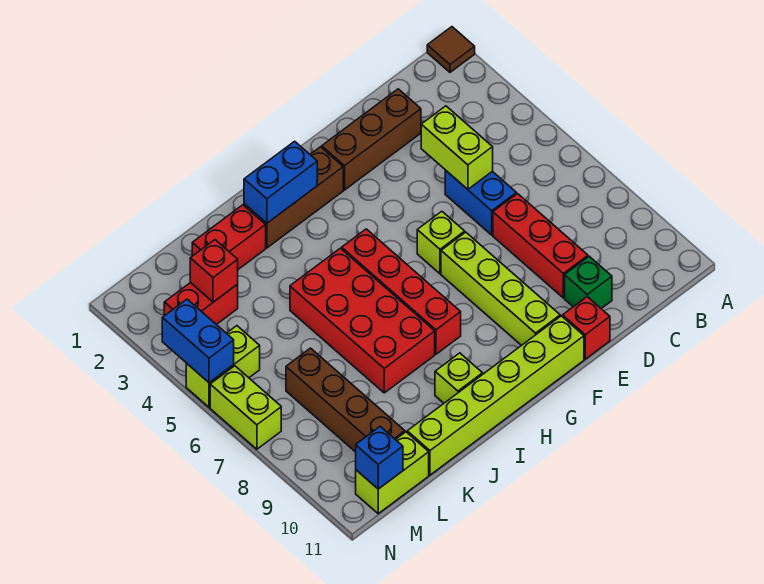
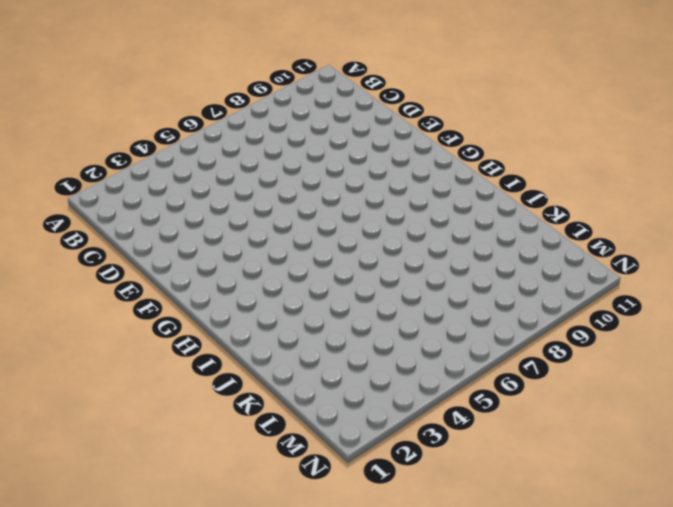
none -> brown tile A1 level 1
none -> brown brick D2:F2 level 1
none -> blue brick D5:D6 level 1

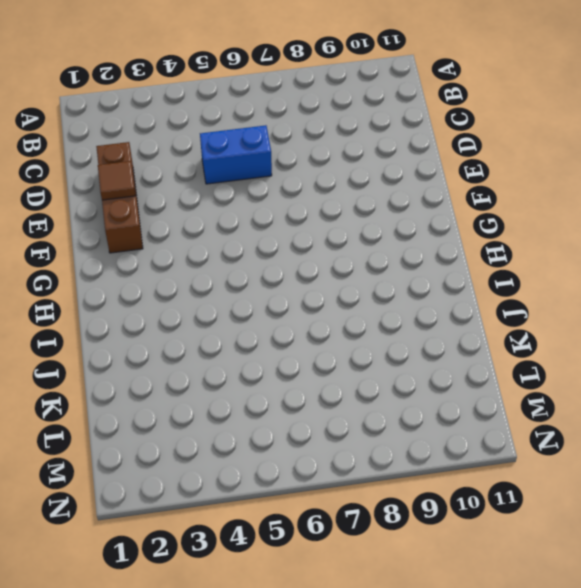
brown tile E2 level 2 -> brown tile A1 level 1
none -> red brick D7:D9 level 1
none -> green brick D10 level 1
none -> red brick E11 level 1

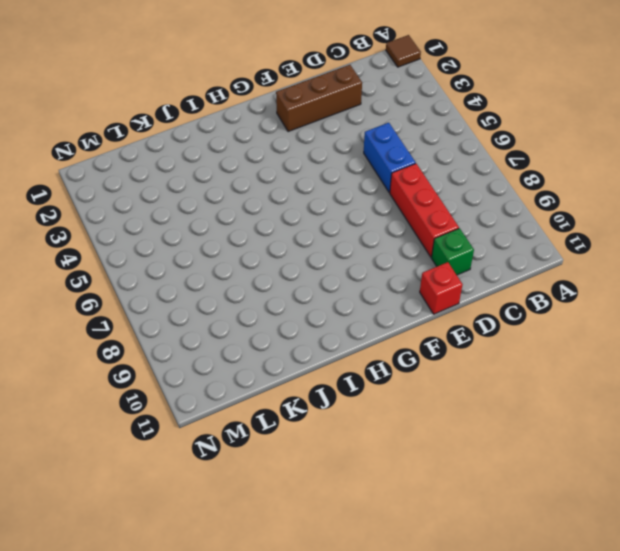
none -> lime brick F6 level 1
none -> lime brick F7:F10 level 1
none -> lime brick F11:K11 level 1

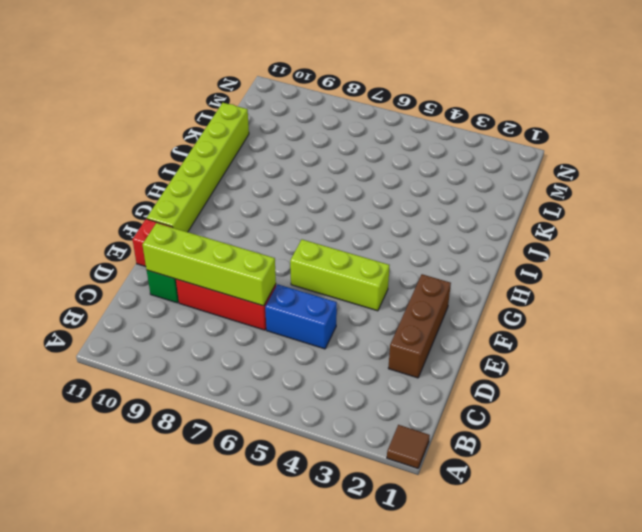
lime brick D7:D10 level 2 -> lime brick F7:F10 level 1
lime brick F4:F6 level 1 -> lime brick F6 level 1
none -> brown brick G2:I2 level 1
none -> red brick H5:H8 level 1
none -> red brick I5:J8 level 1

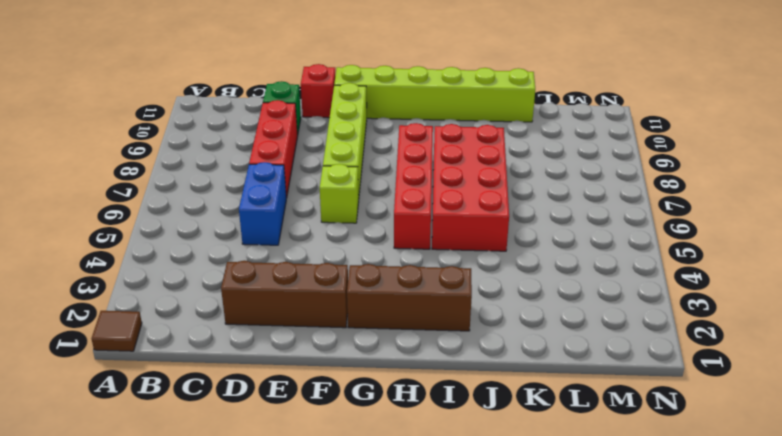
none -> lime brick I10 level 1
none -> red brick J2:K2 level 1
none -> red brick L3:M3 level 1

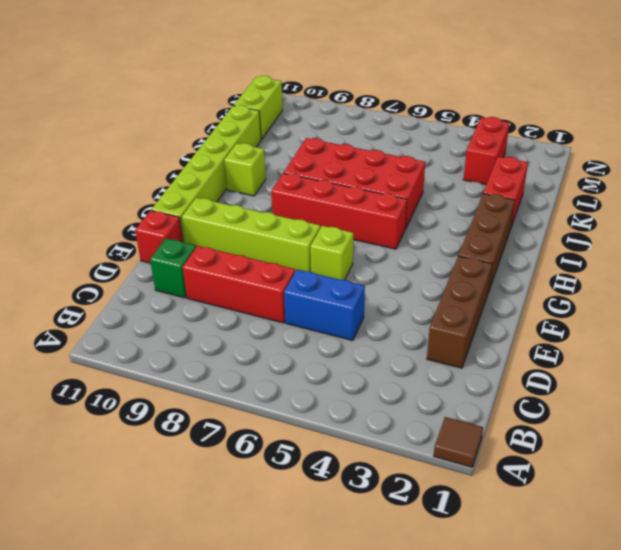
none -> brown brick L7:L10 level 1
none -> lime brick M5:N5 level 1
none -> lime brick N6:N7 level 1

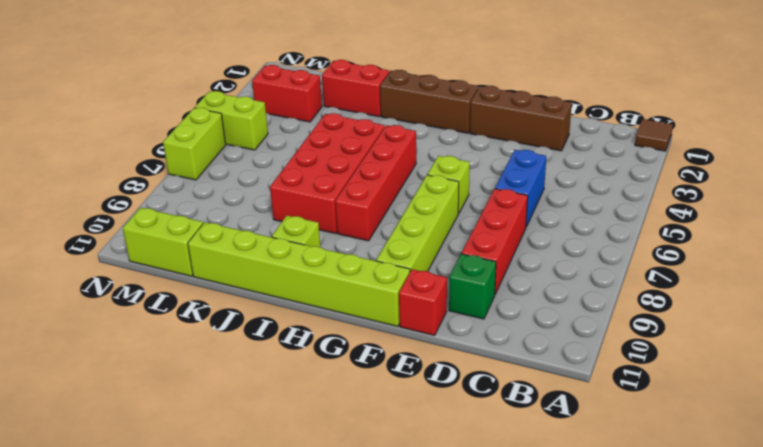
none -> brown brick L7:L10 level 1
none -> lime brick D4:D5 level 2
none -> blue brick H2:I2 level 2

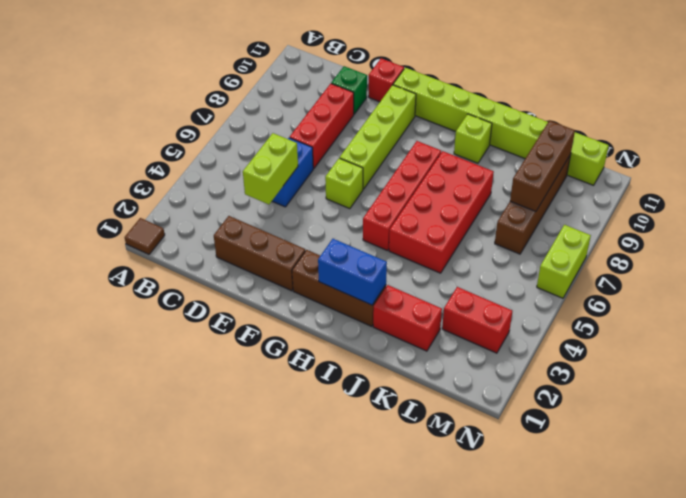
brown brick L8:L10 level 2 -> none
none -> lime brick M5:N5 level 1
none -> red brick L3 level 2
none -> blue brick M11 level 2

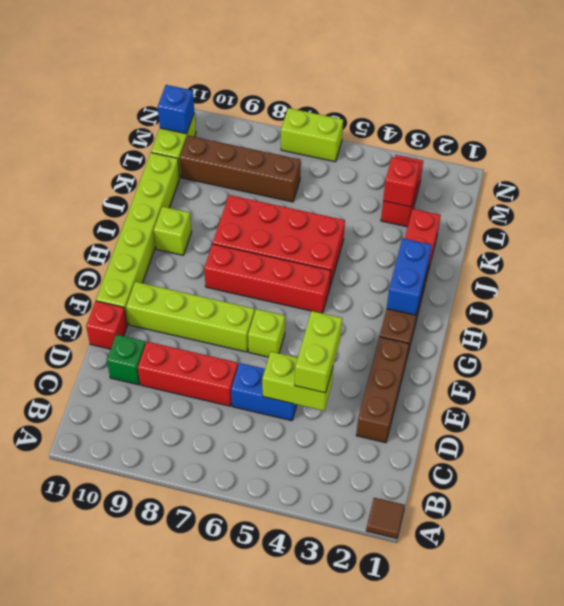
lime brick D4:E4 level 3 -> lime brick M5:N5 level 1
none -> blue brick N4:N5 level 2

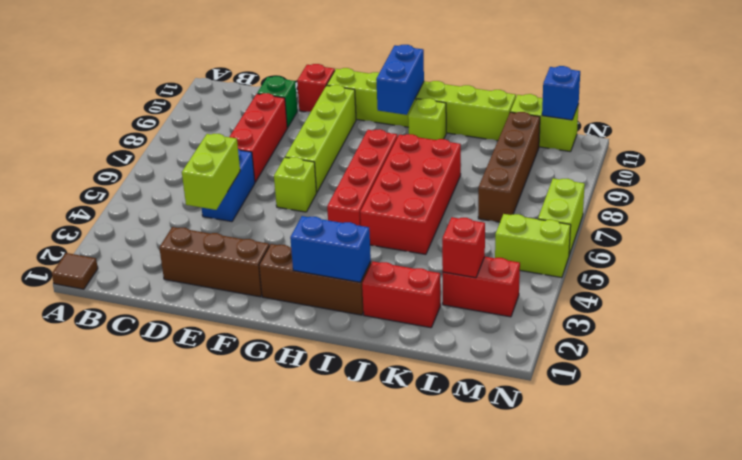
blue brick H10:H11 level 2 -> blue brick N4:N5 level 2

